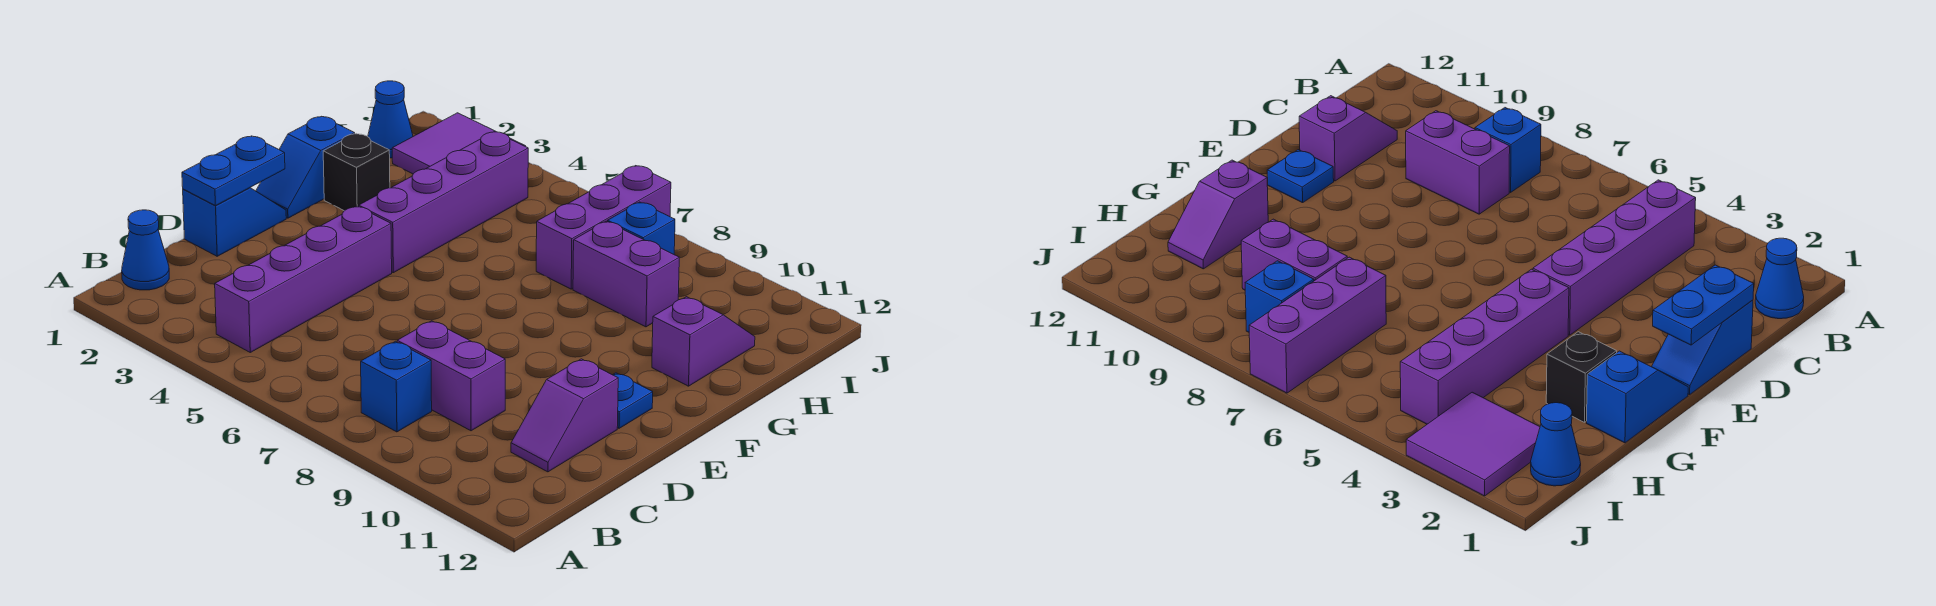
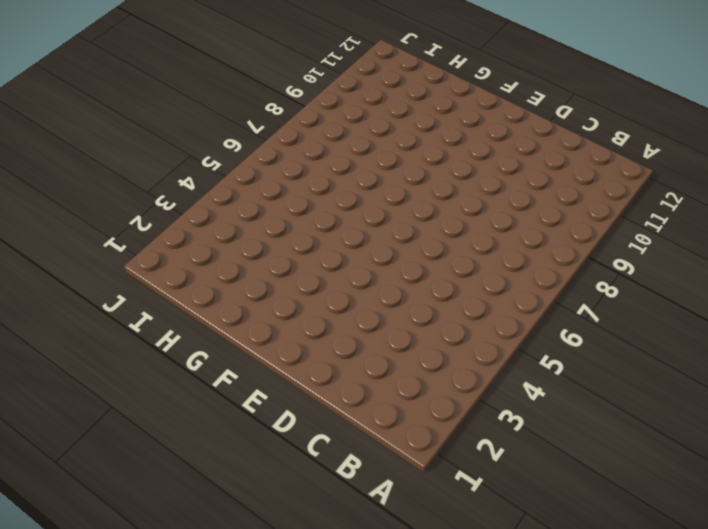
none -> blue cone B1 level 1
none -> purple brick B4:E4 level 1
none -> blue brick B8 level 1

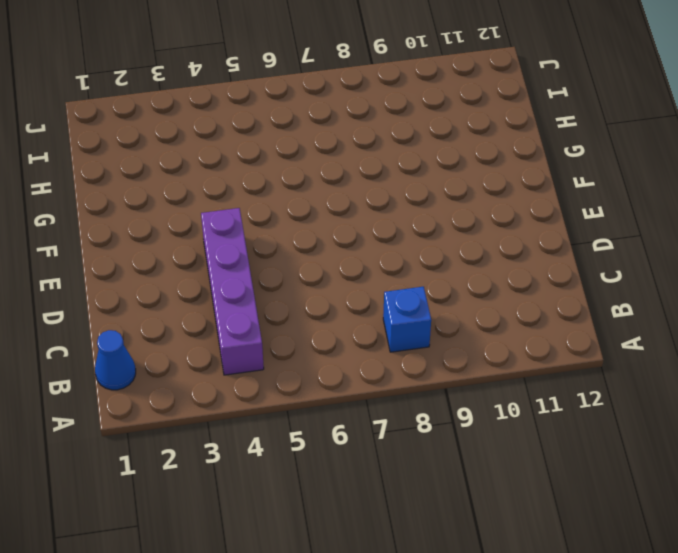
none -> purple brick C8:C9 level 1
none -> purple slope C11:D11 level 1 top D
none -> blue slope D1:E1 level 1 top D

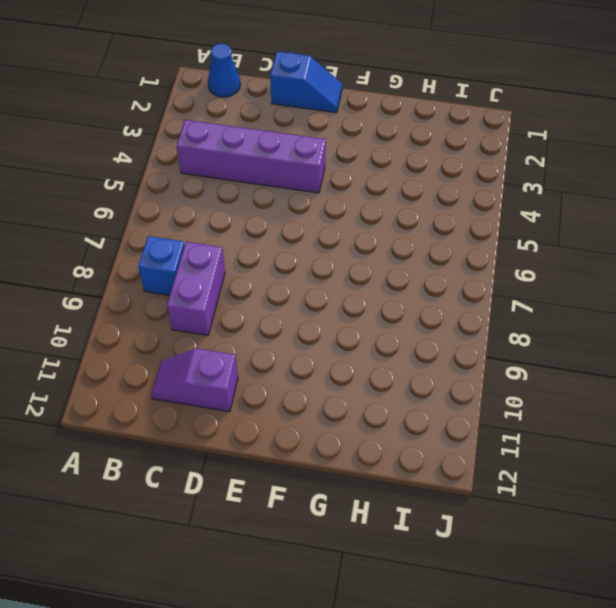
none -> blue plate E11 level 1
none -> blue slope F1:G1 level 1 top G
none -> purple brick F4:I4 level 1

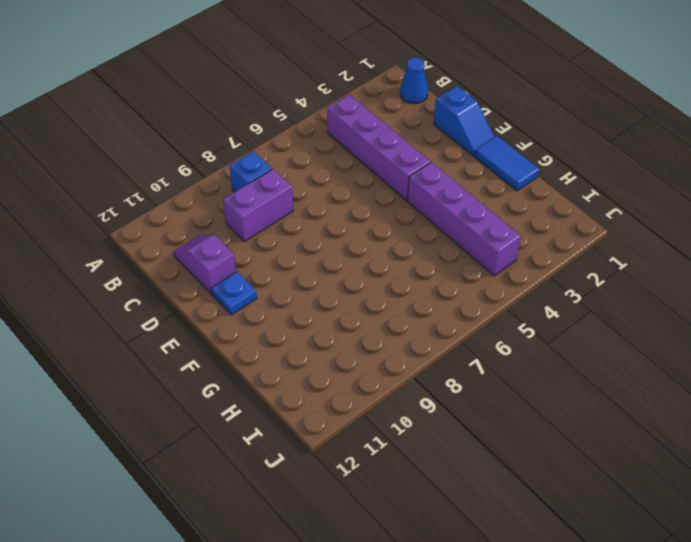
blue tile F1:G1 level 1 -> blue slope F1:G1 level 1 top G
none -> black brick G2 level 1
none -> purple slope G11:H11 level 1 top G
none -> purple brick H7:J7 level 1

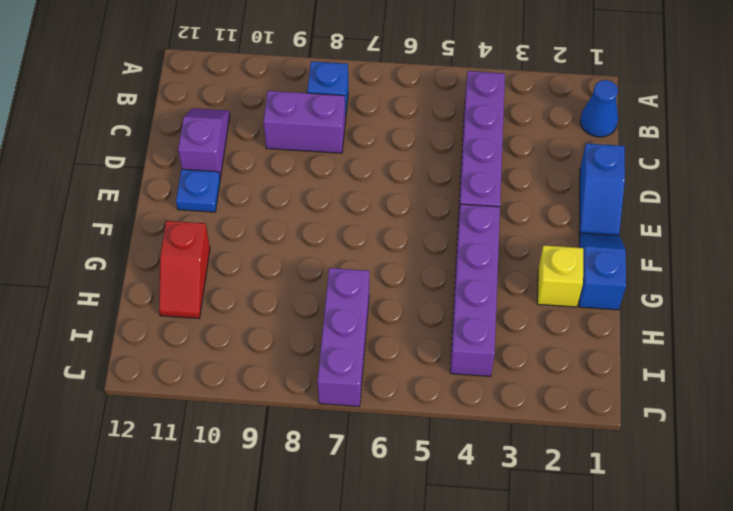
yellow brick G2 level 1 -> black brick G2 level 1
red slope G11:H11 level 1 top G -> purple slope G11:H11 level 1 top G
none -> purple brick H8:H9 level 1
none -> blue cone I1 level 1
none -> purple tile I2:J3 level 1

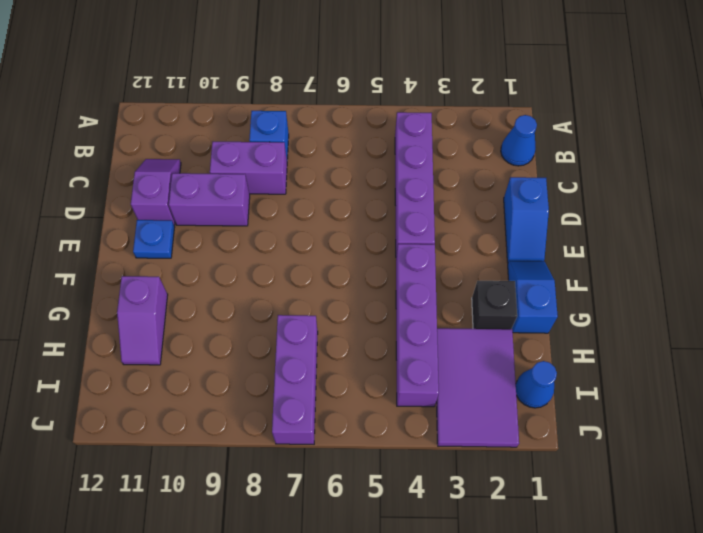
purple brick D9:D10 level 1 -> purple brick H8:H9 level 1
purple tile H2:J3 level 1 -> purple tile I2:J3 level 1
none -> blue brick I8 level 1
none -> blue plate D1:E1 level 2

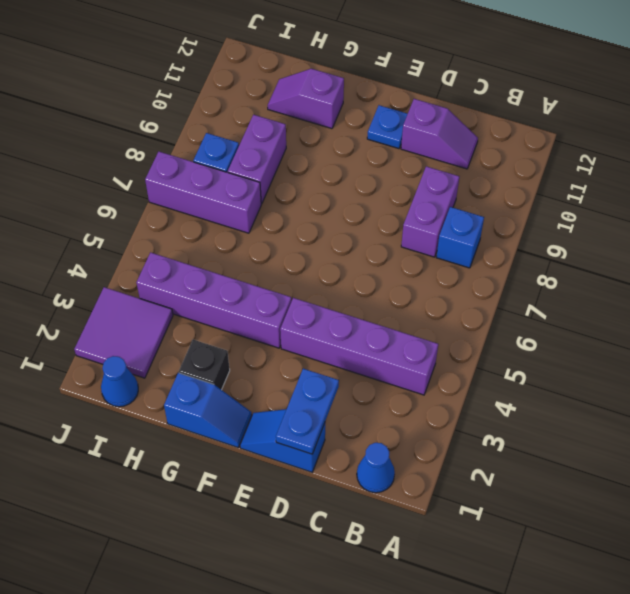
blue plate D1:D2 level 2 -> blue plate D1:E1 level 2

